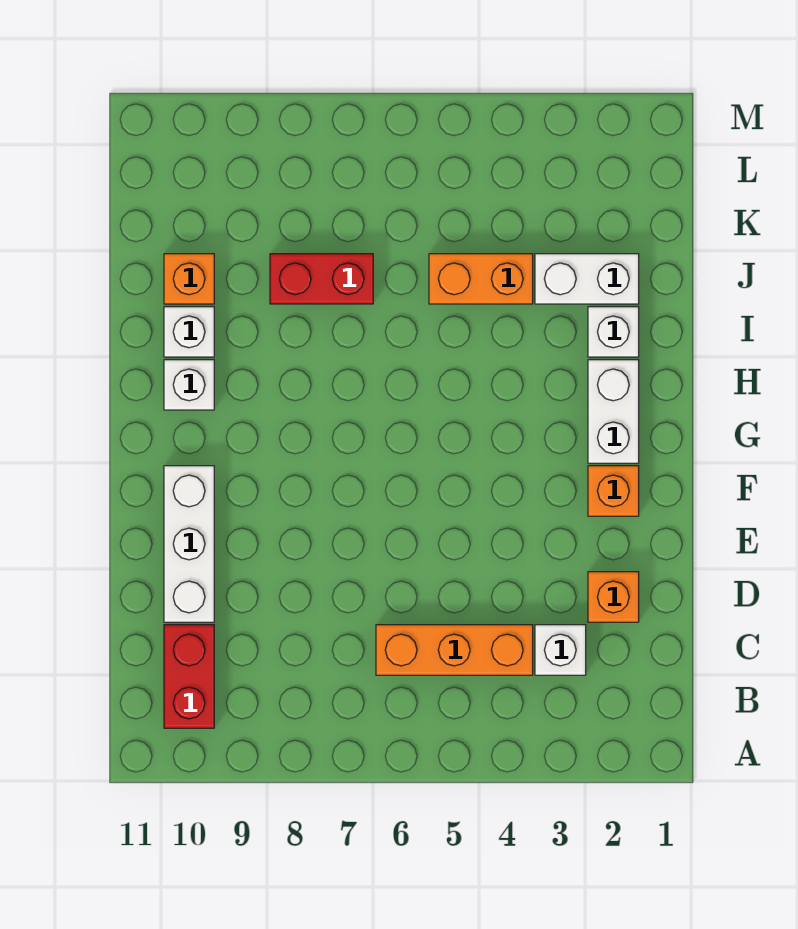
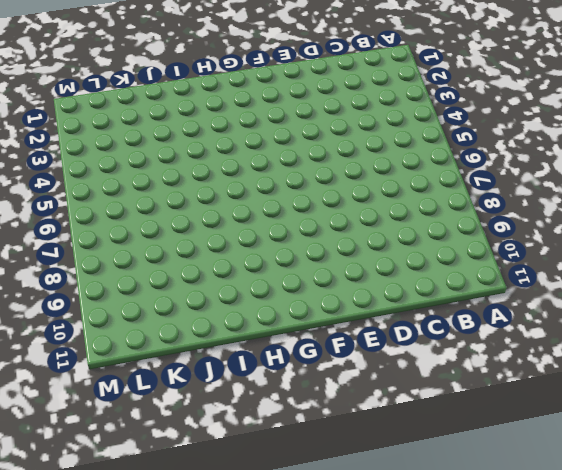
none -> red brick B10:C10 level 1
none -> white brick C3 level 1
none -> orange brick C4:C6 level 1

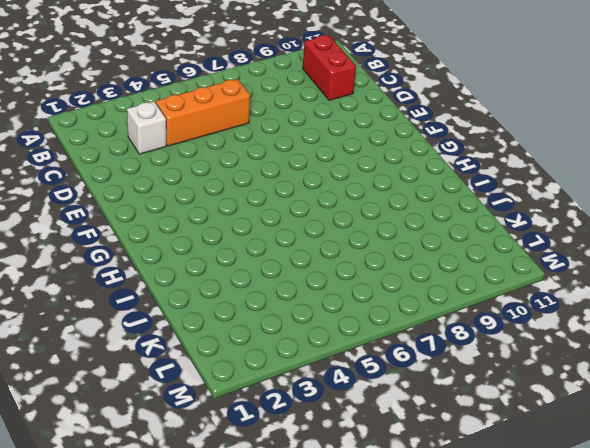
none -> orange brick D2 level 1
none -> white brick D10:F10 level 1
none -> orange brick F2 level 1

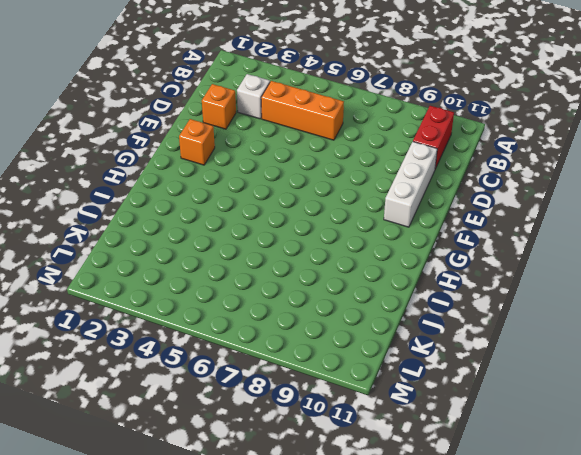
none -> white brick G2:H2 level 1
none -> white brick H10 level 1
none -> white brick I2 level 1

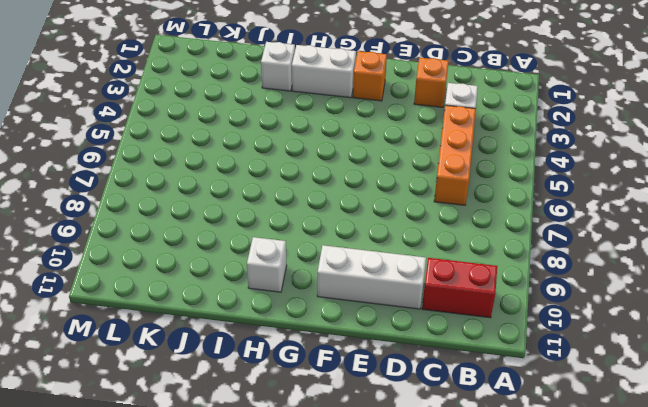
none -> white brick I10 level 1
none -> white brick J2:J3 level 1
none -> orange brick J4:J5 level 1

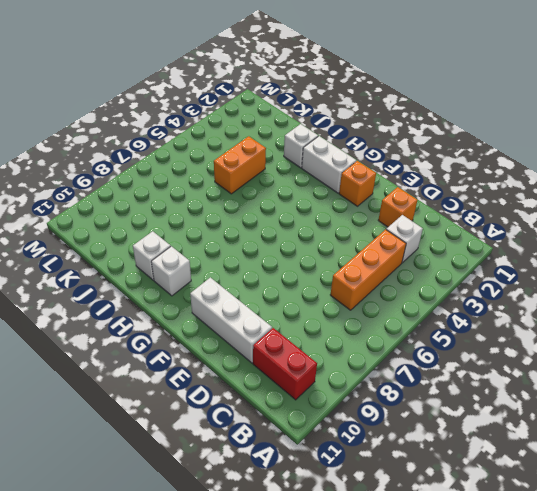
none -> white brick J2:J3 level 1
none -> red brick J7:J8 level 1
none -> orange brick J10 level 1

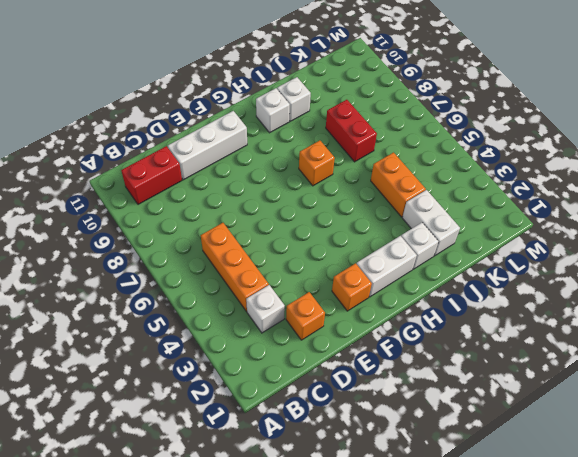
orange brick H7 level 1 -> orange brick J10 level 1

